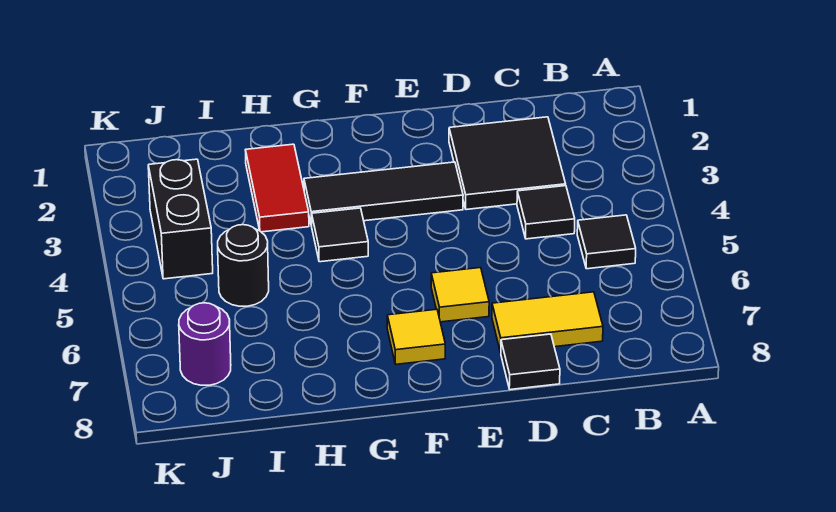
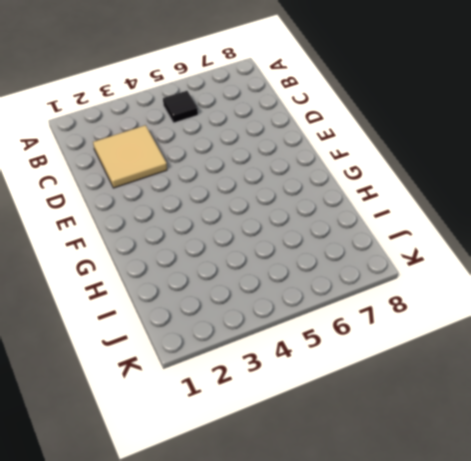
tan tile C2:D3 level 1 -> black tile C2:D3 level 1
none -> black tile C4 level 1
none -> yellow tile C7:D7 level 1
none -> black tile D8 level 1

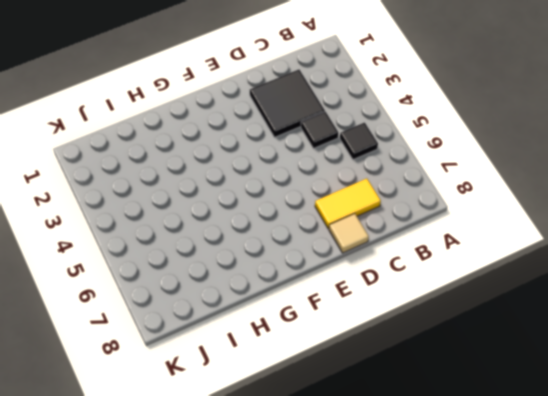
tan tile D8 level 1 -> black tile D8 level 1
none -> black tile E3:G3 level 1
none -> yellow tile E6 level 1
none -> yellow tile F7 level 1

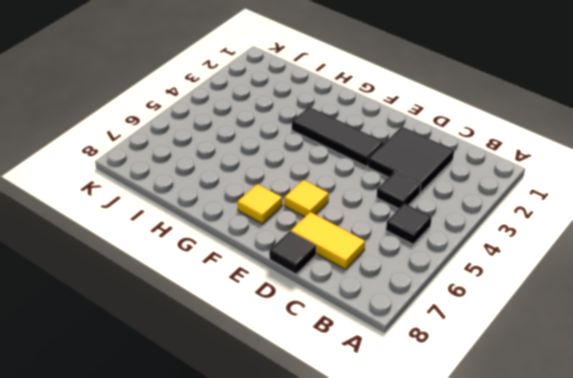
none -> black tile G4 level 1
none -> red tile H2:H3 level 1
none -> black round brick I5 level 1

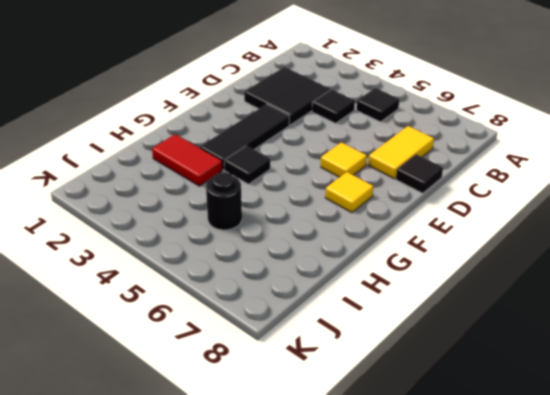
none -> black brick J3:J4 level 1
none -> purple round brick J7 level 1

